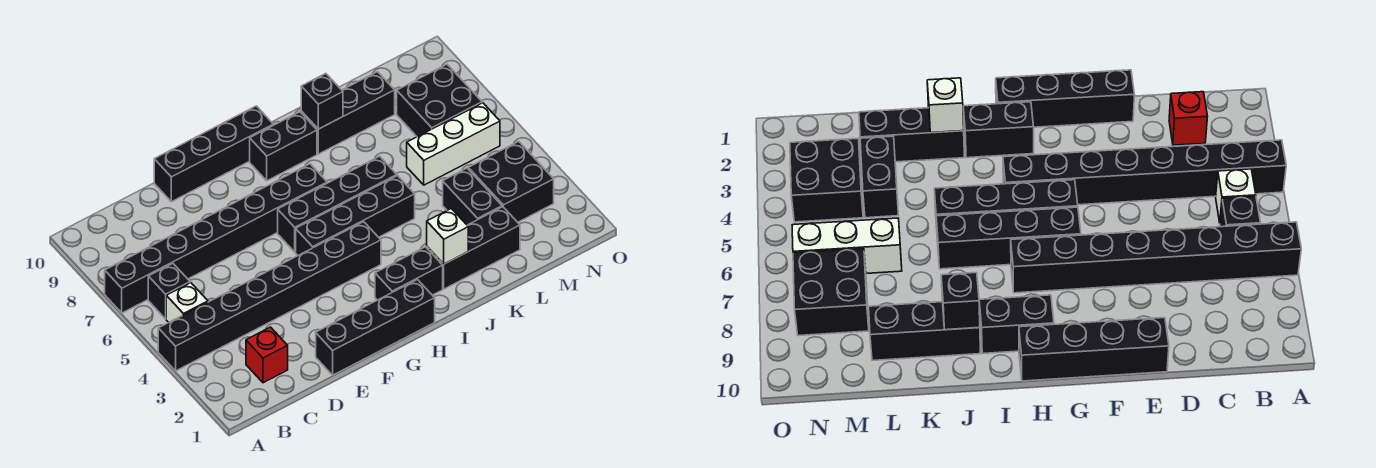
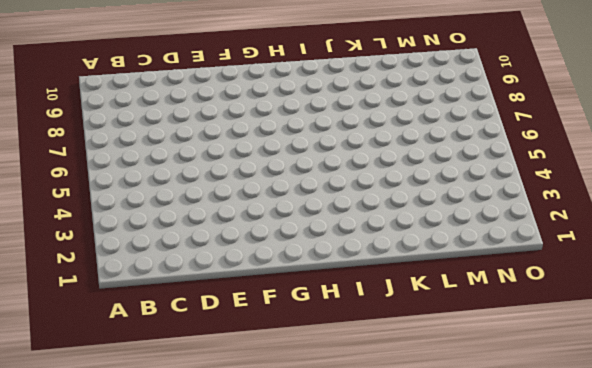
none -> black brick A4:H4 level 1
none -> black brick A7:H7 level 1
none -> white brick B5 level 1

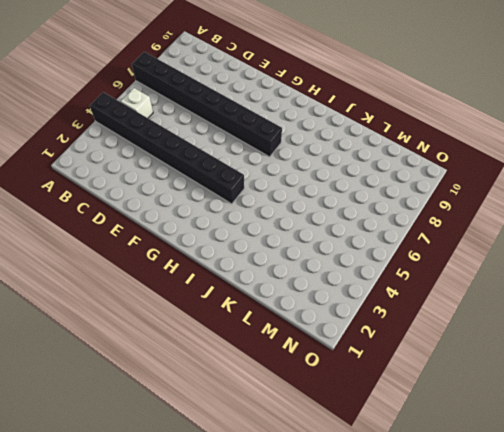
none -> black brick B6 level 1
none -> red brick C2 level 1
none -> black brick E1:H1 level 1

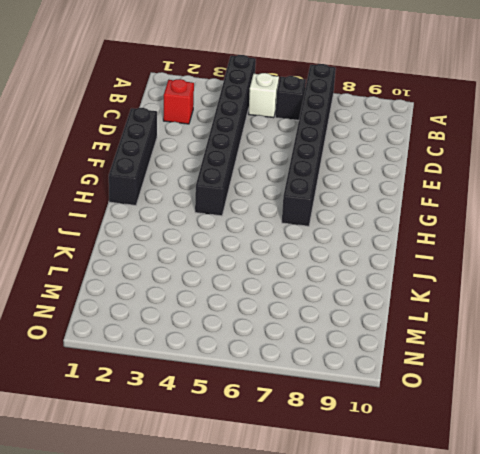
none -> black brick E10:H10 level 1
none -> black brick G5:J5 level 1
none -> black brick G6:J6 level 1

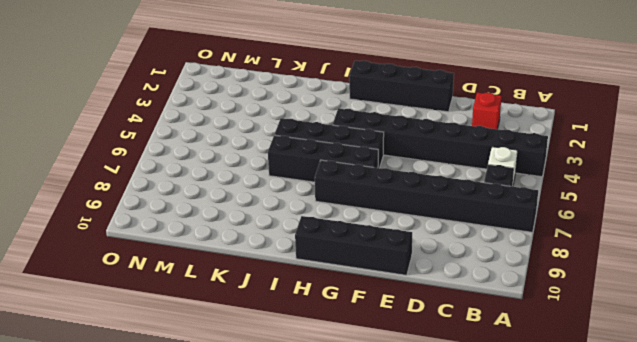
none -> black brick H2:I2 level 1
none -> black brick H9:I9 level 1
none -> black brick J2:L2 level 1

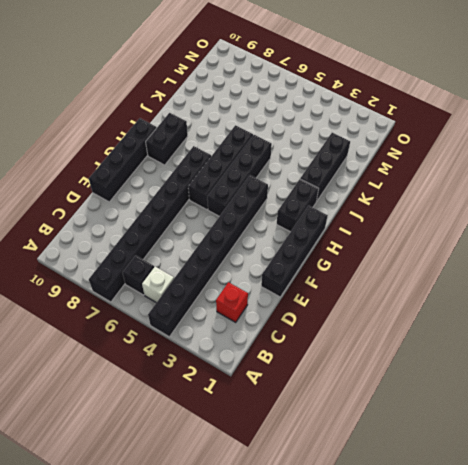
none -> black brick J9:L9 level 1
none -> black brick L3:L4 level 1
none -> white brick L6:N6 level 1

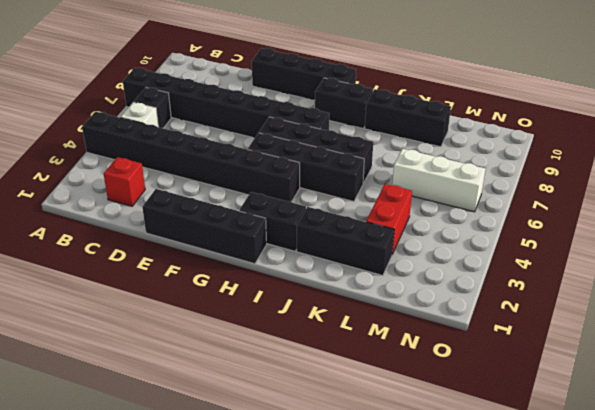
red brick L3:L4 level 1 -> black brick L3:L4 level 1
none -> black brick M3:N4 level 1
none -> black brick M7:N8 level 1
none -> white brick J2 level 2

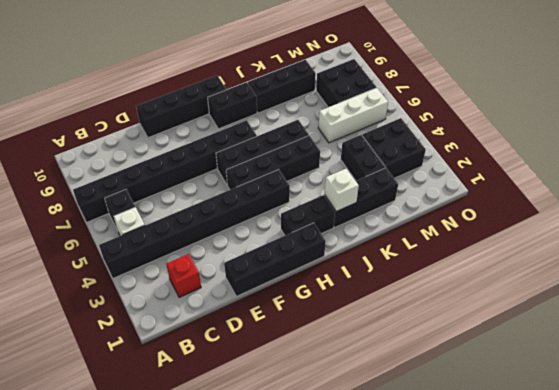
none -> black brick J9 level 2

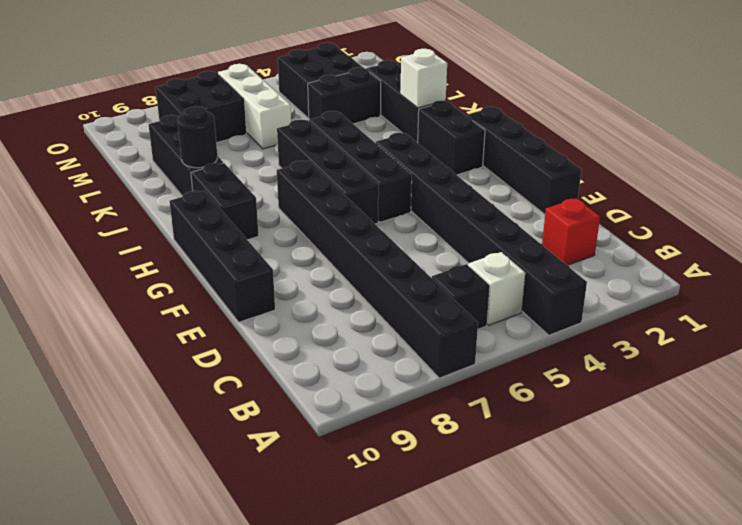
black round brick J9 level 2 -> black brick J9 level 2

